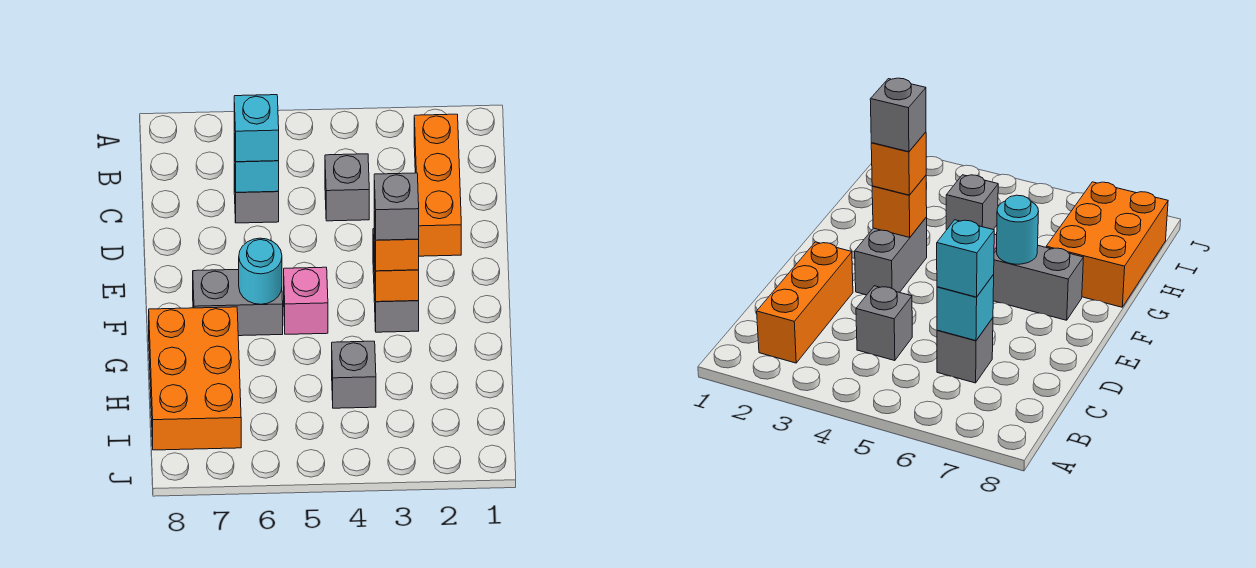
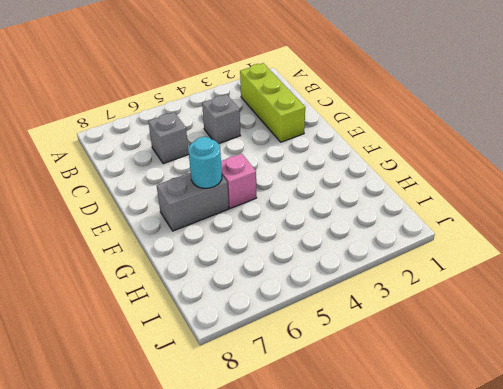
lime brick B2:D2 level 1 -> orange brick B2:D2 level 1
none -> grey brick E3:F3 level 1
none -> orange brick G7:I8 level 1
none -> grey brick H4 level 1

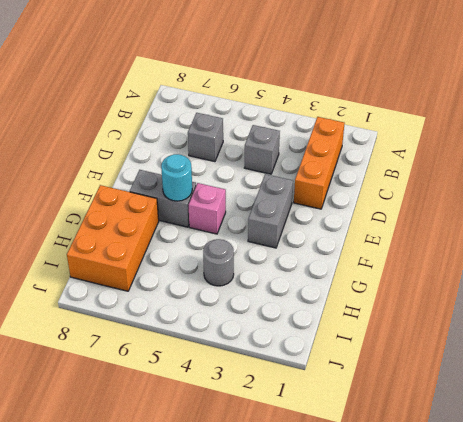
grey round brick H4 level 1 -> grey brick H4 level 1
none -> cyan brick C6 level 2
none -> orange brick F3 level 2
none -> cyan brick C6 level 3

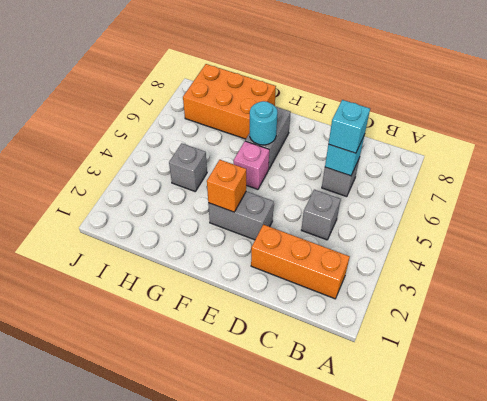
none -> orange brick F3 level 3
none -> grey brick F3 level 4

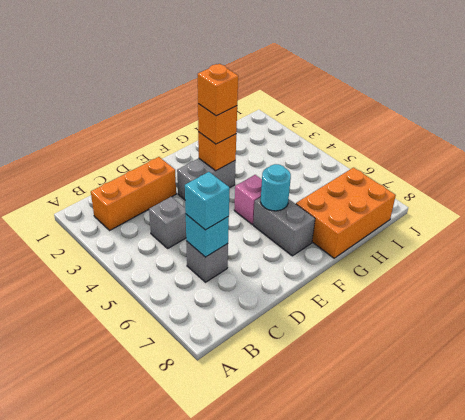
orange brick F3 level 4 -> grey brick F3 level 4
none -> grey brick H4 level 1

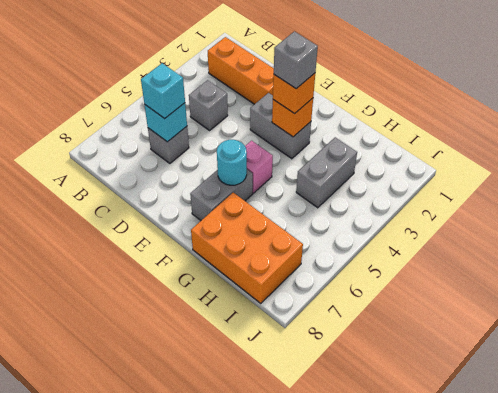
grey brick H3:H4 level 1 -> grey brick H4 level 1

